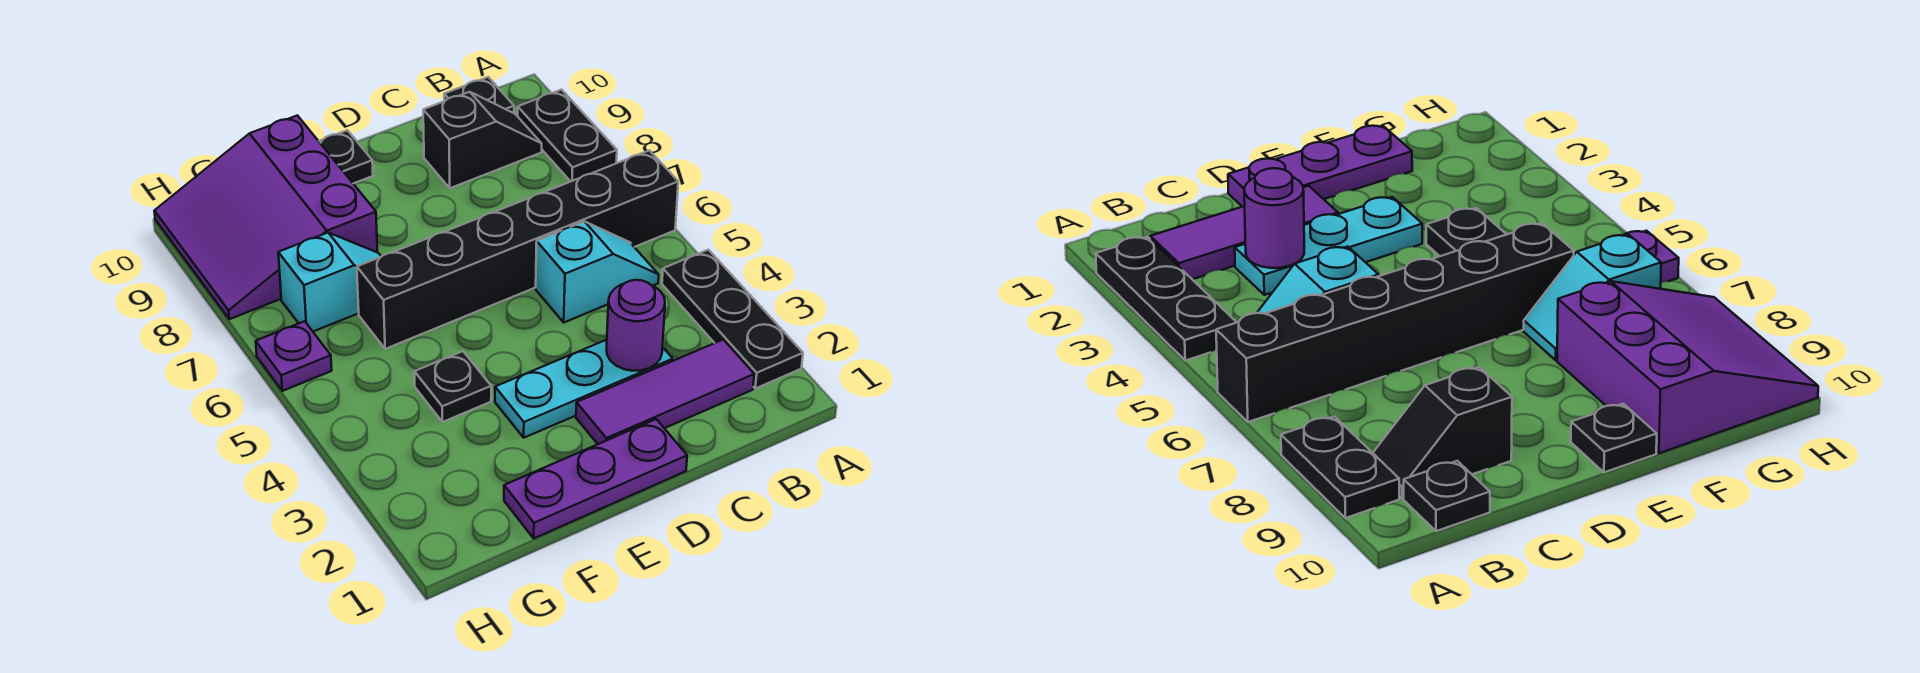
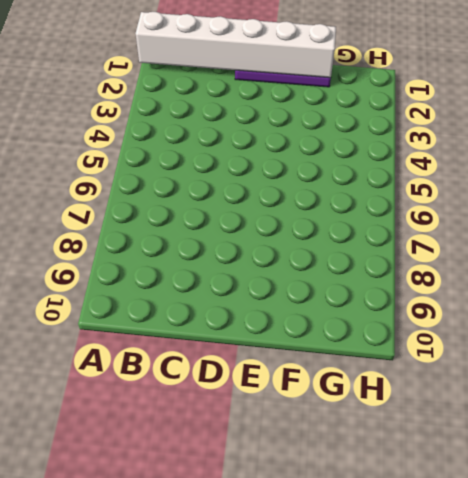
white brick A1:F1 level 2 -> none
none -> black plate A2:A4 level 1
none -> black brick A6:F6 level 1
none -> black plate A8:A9 level 1

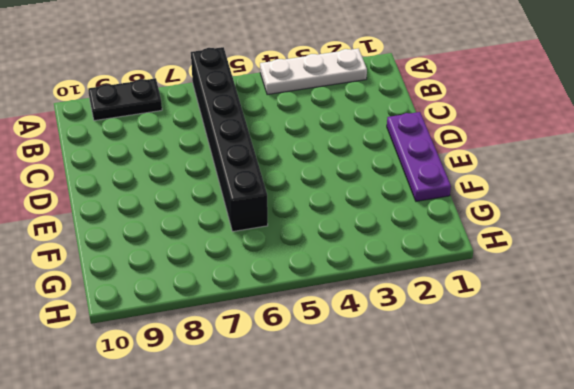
white plate A2:A4 level 1 -> black plate A2:A4 level 1
none -> purple tile B2:D2 level 1
none -> cyan slope B5:C5 level 1 top C
none -> black slope B9:C9 level 1 top C

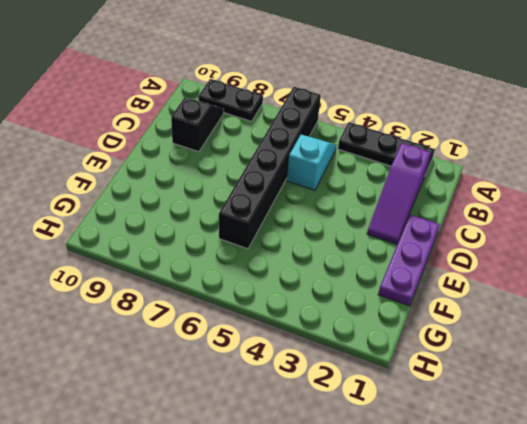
purple slope B2:D2 level 1 top B -> purple tile B2:D2 level 1
none -> black plate B10 level 1
none -> cyan plate C3:E3 level 1
none -> black plate E10 level 1

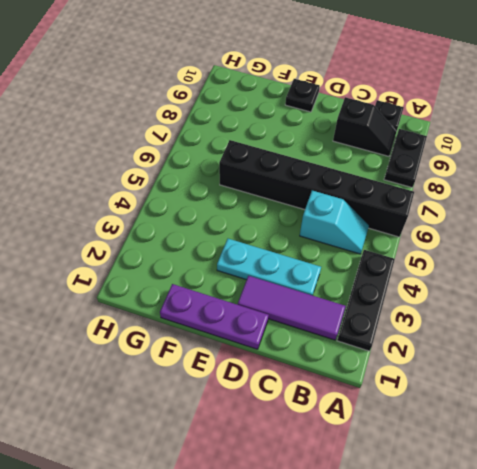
none -> black plate F4 level 1
none -> cyan slope F7:G7 level 1 top G
none -> purple slope F8:H10 level 1 top F

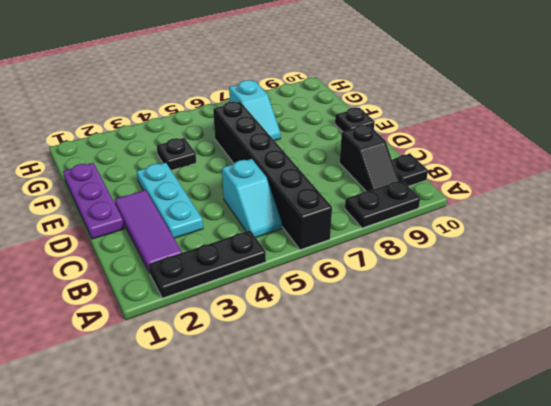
none -> purple slope F8:H10 level 1 top F
none -> purple plate H6 level 1
none -> purple round brick C3 level 2

